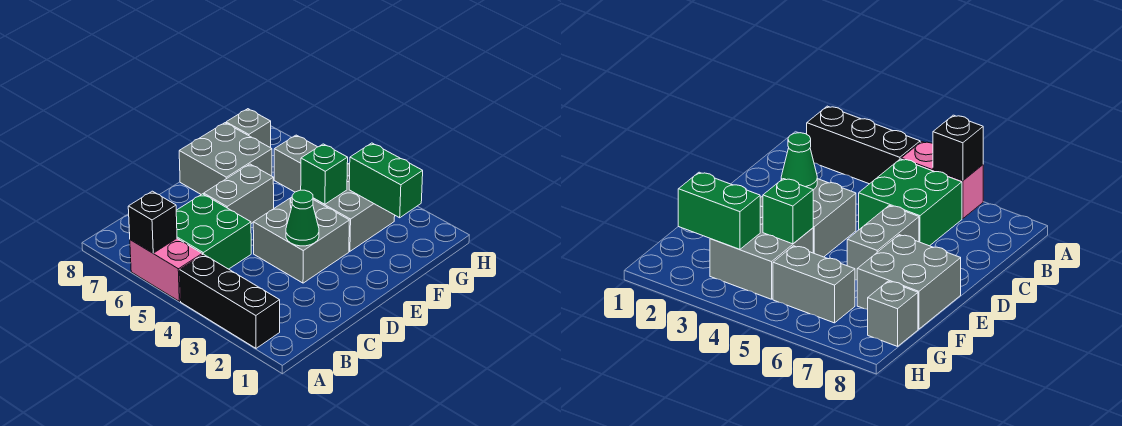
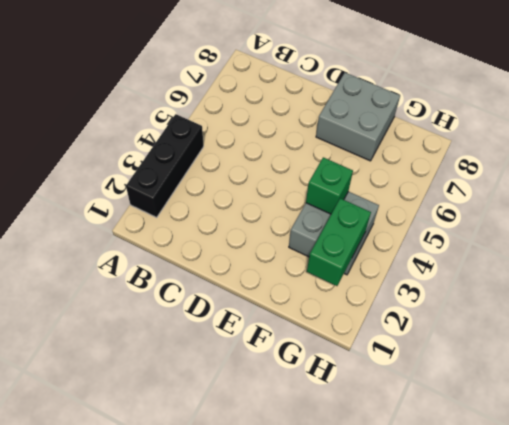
none -> pink brick A5:A6 level 1
none -> green brick B5:C6 level 1
none -> grey brick D3:E4 level 1

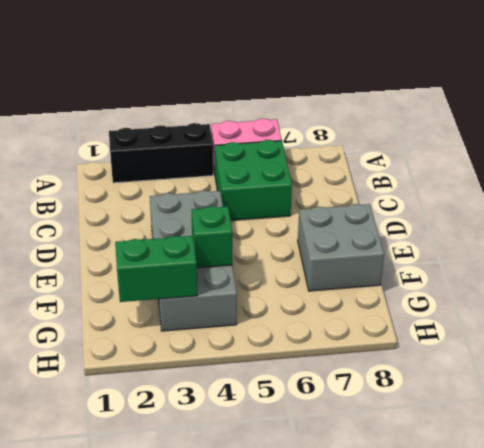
none -> grey brick D6:E6 level 1
none -> grey brick G5:G6 level 1
none -> grey brick G8 level 1

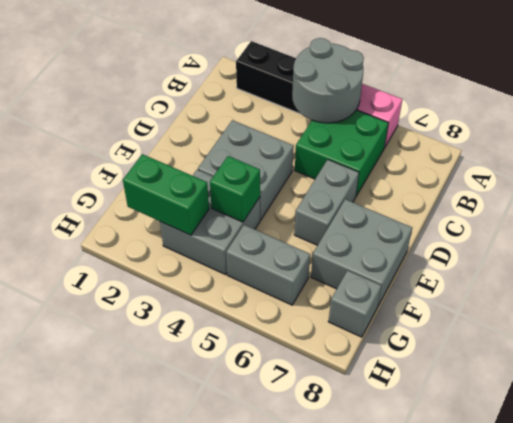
grey round brick A4:B5 level 2 -> none
none -> black brick A6 level 2
none -> green cone D3 level 2

